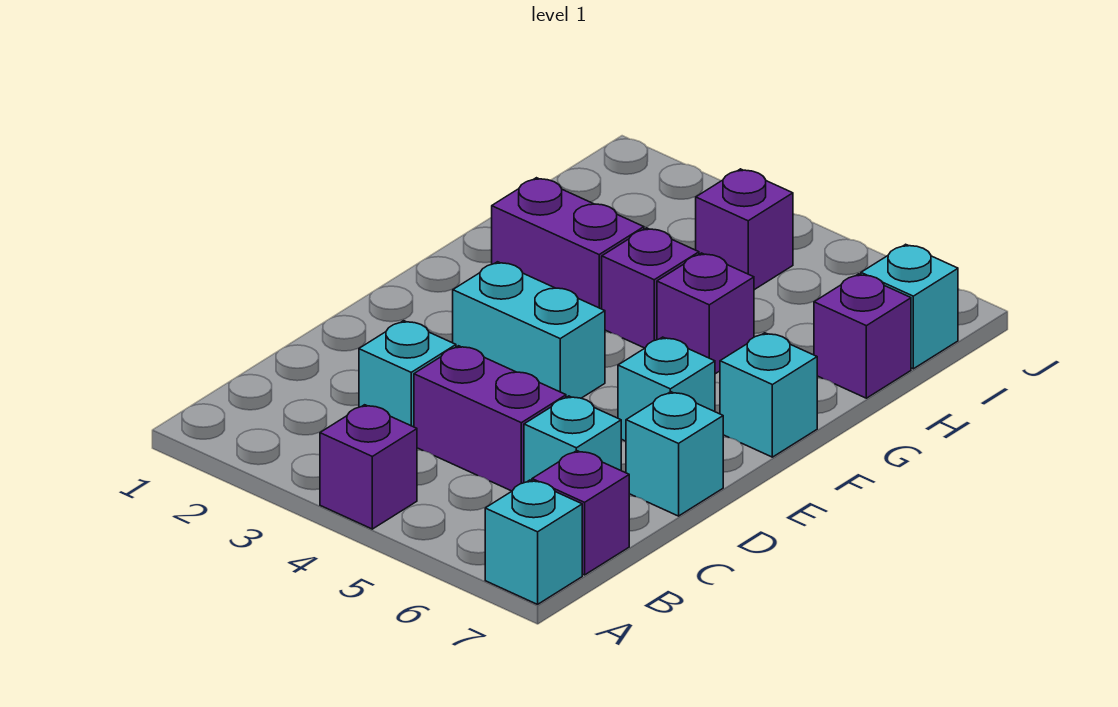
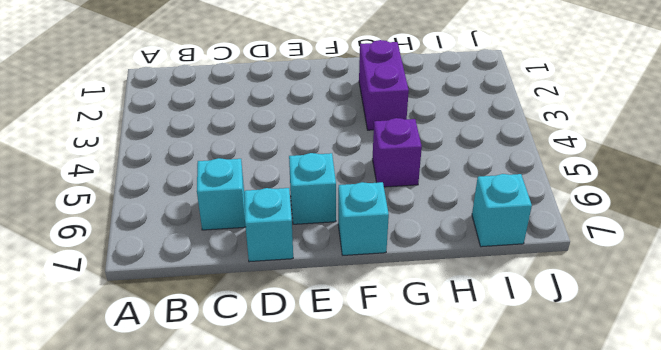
none -> purple brick A4 level 1
none -> cyan brick A7 level 1
none -> purple brick B7 level 1

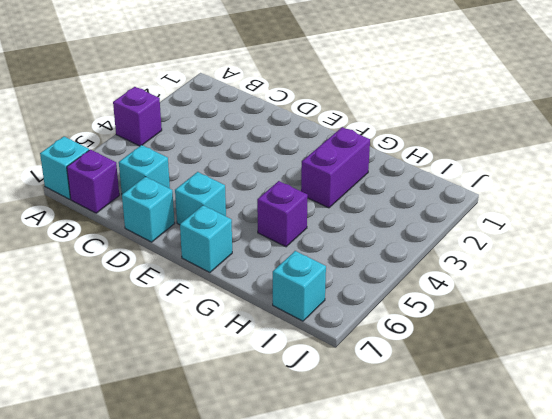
none -> cyan brick C3 level 1
none -> purple brick C4:C5 level 1
none -> cyan brick E3:E4 level 1

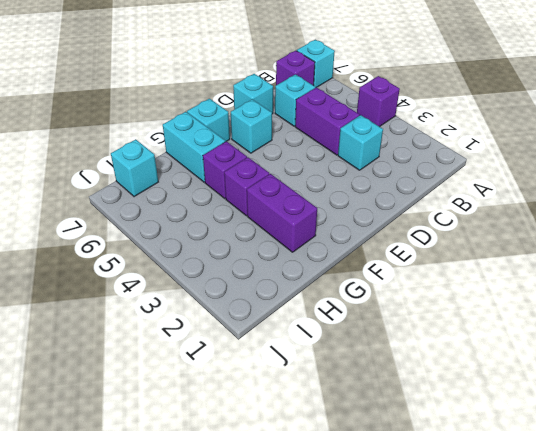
cyan brick G6:G7 level 1 -> cyan brick E3:E4 level 1
none -> purple brick H7 level 1
none -> purple brick I4 level 1

